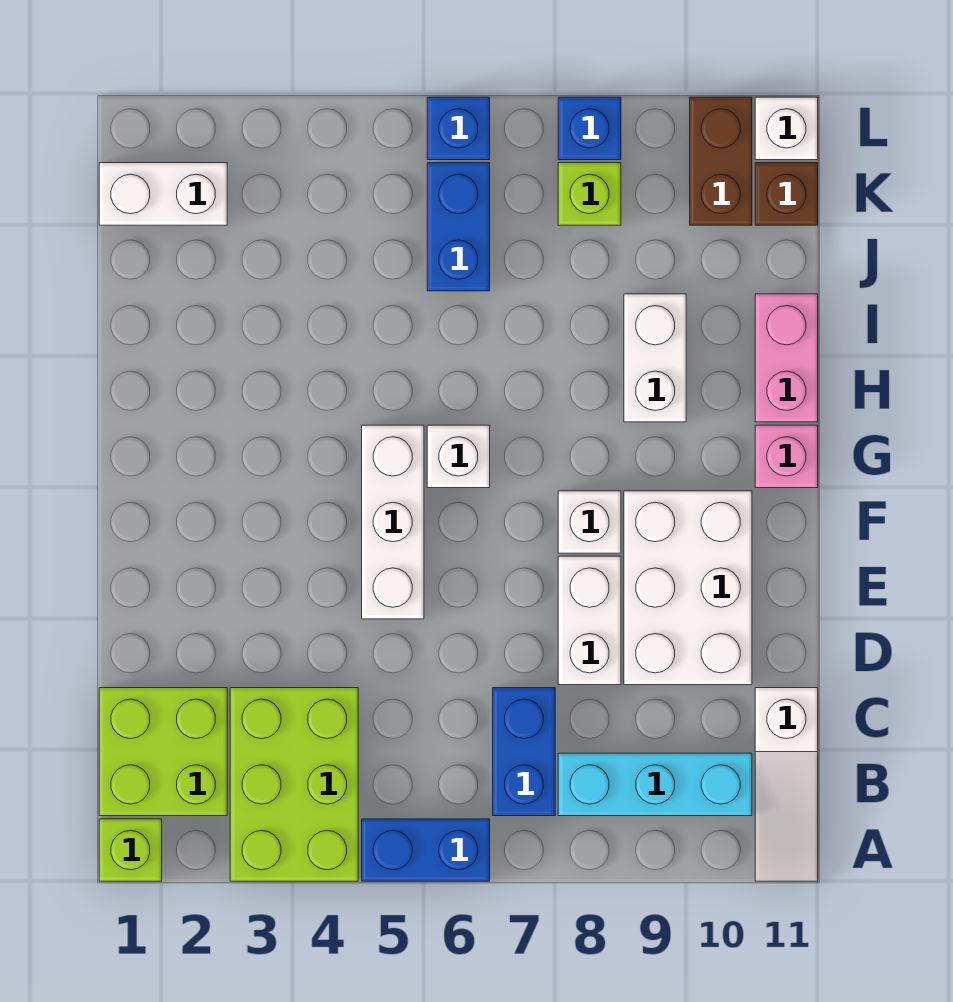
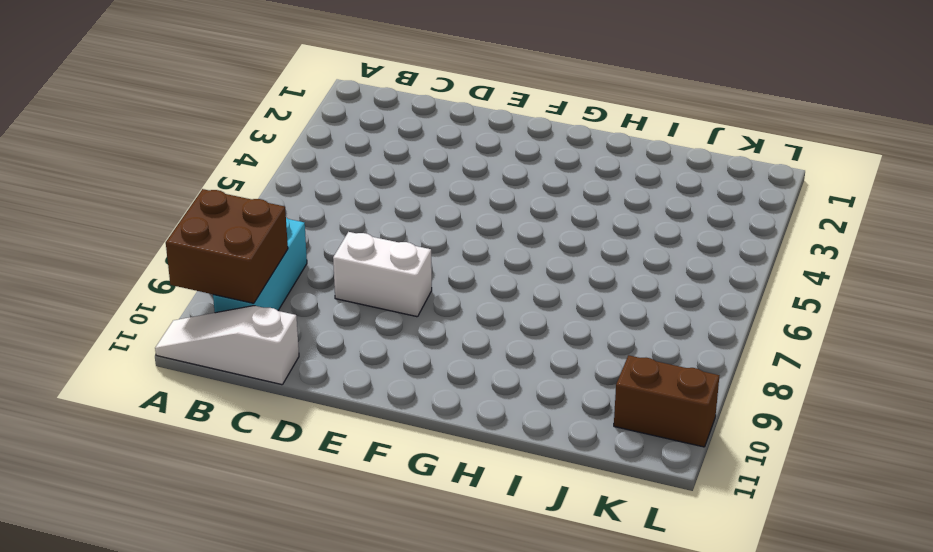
brown brick A9:B10 level 2 -> none
none -> lime brick A1 level 1
none -> lime brick A3:C4 level 1
none -> blue brick A5:A6 level 1

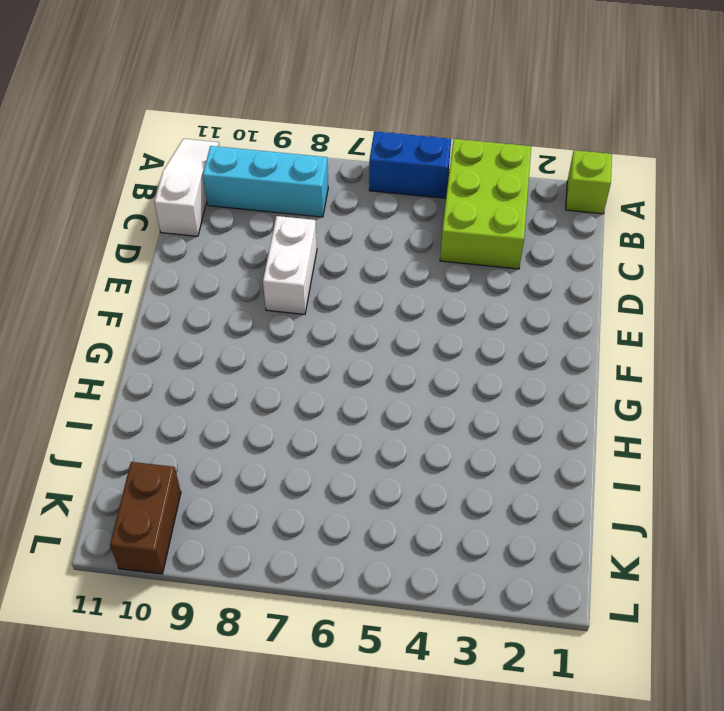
none -> lime brick B1:C2 level 1
none -> blue brick B7:C7 level 1
none -> white brick D9:F10 level 1

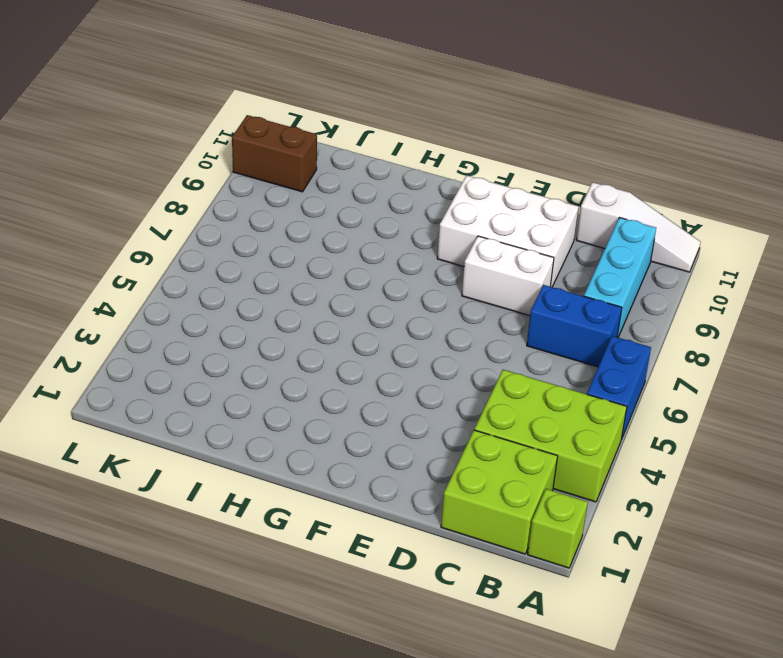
none -> white brick E5:G5 level 1
none -> white brick F8 level 1
none -> white brick G6 level 1

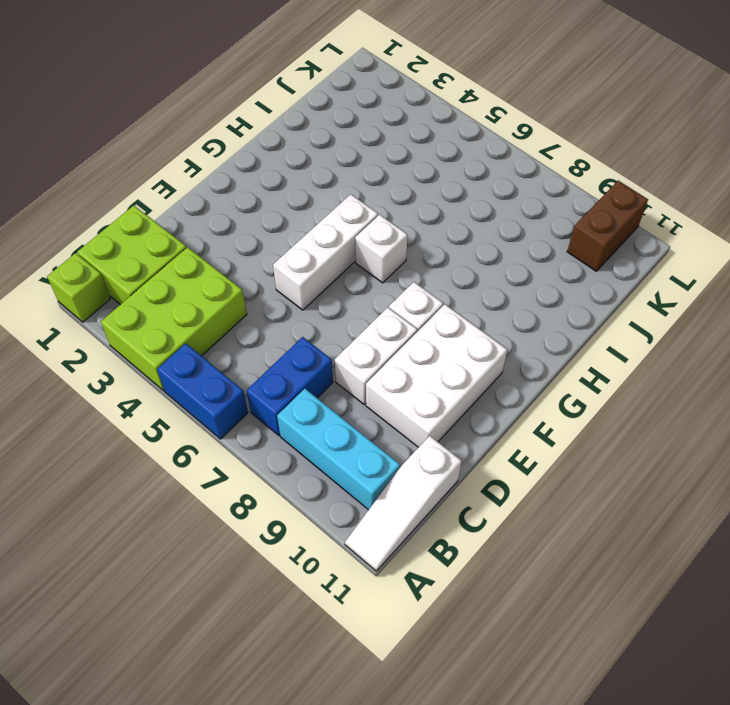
none -> pink brick G11 level 1
none -> white brick H9:I9 level 1
none -> pink brick H11:I11 level 1

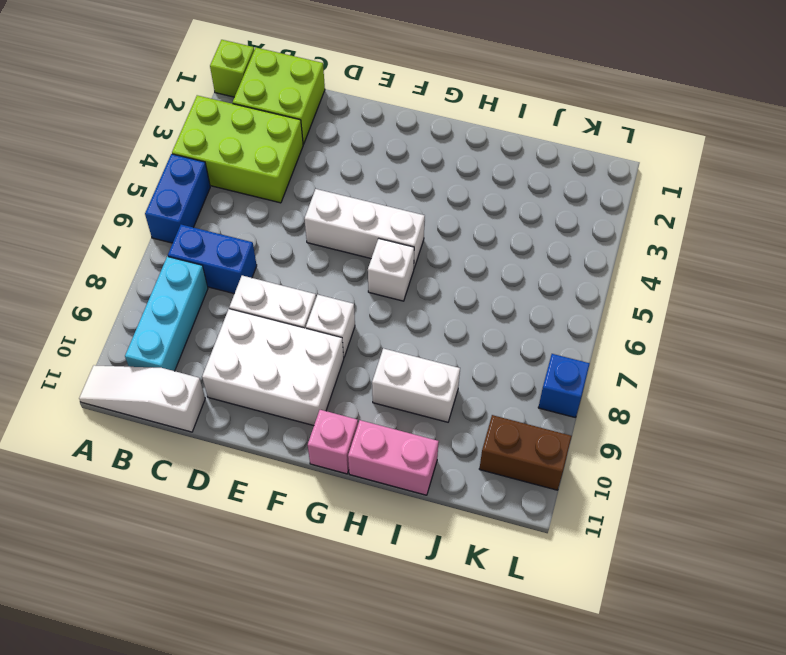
none -> blue brick J6:K6 level 1
none -> white brick K1:K2 level 1
none -> lime brick K8 level 1

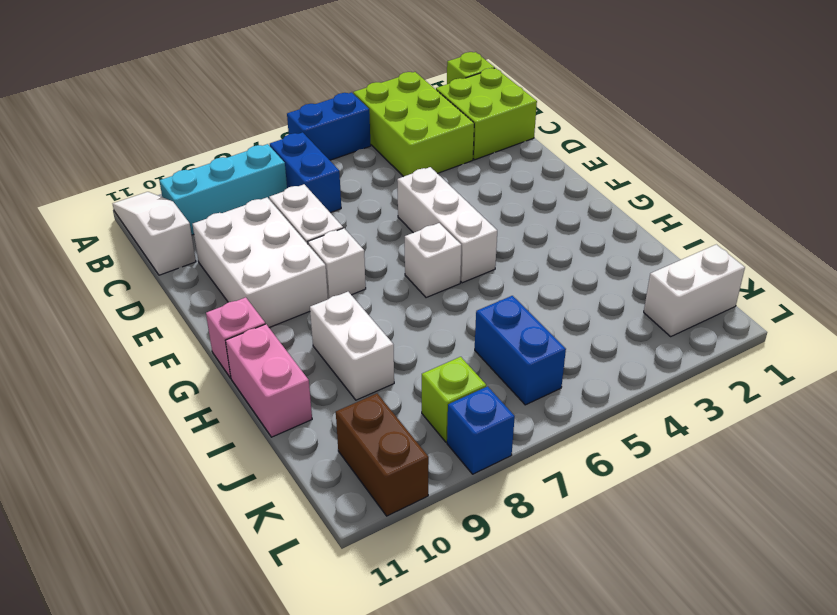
none -> brown brick K11 level 1
none -> blue brick L6 level 1
none -> white brick L11 level 1

